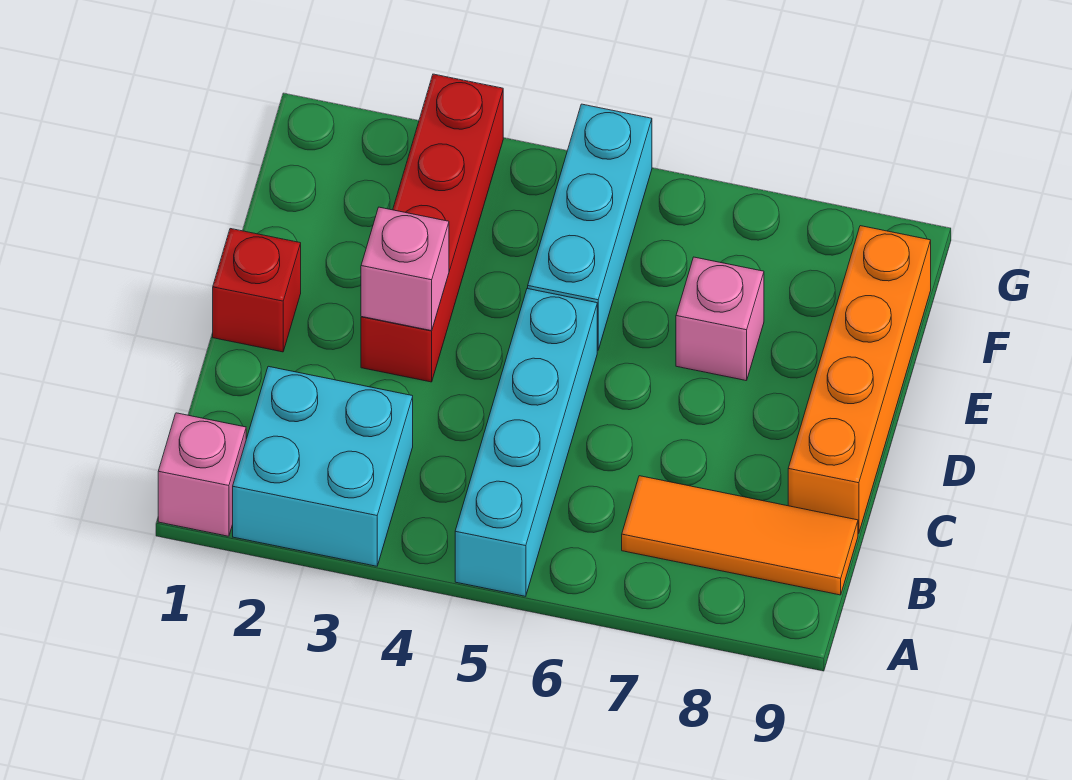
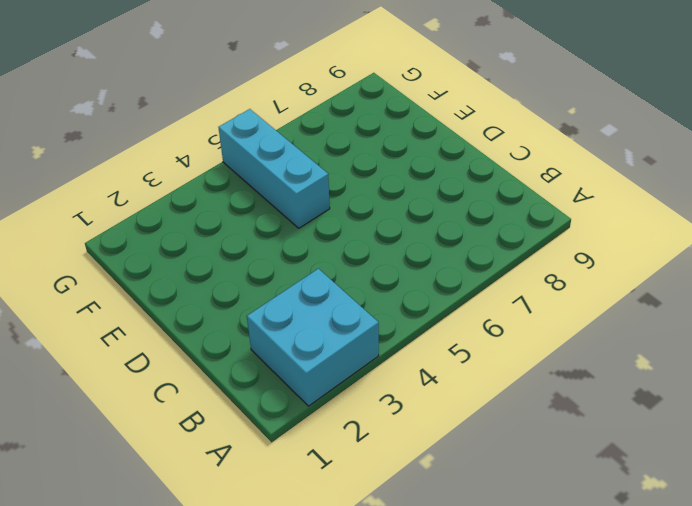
none -> pink brick A1 level 1
none -> cyan brick A5:D5 level 1

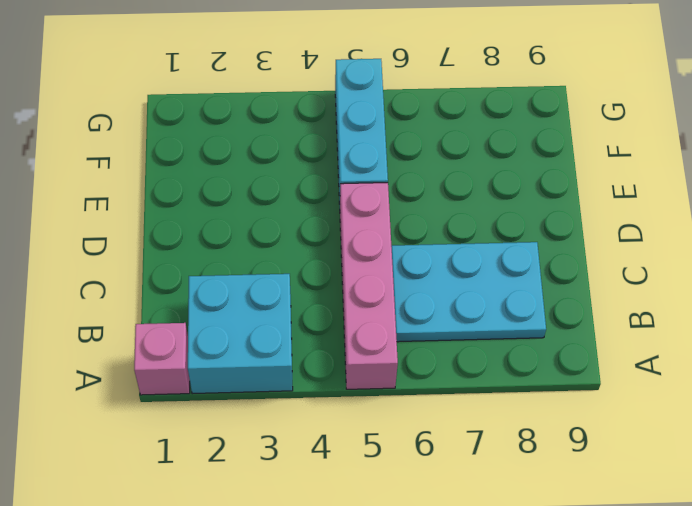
pink brick A5:D5 level 1 -> cyan brick A5:D5 level 1
cyan plate B6:C8 level 1 -> orange tile B7:B9 level 1
none -> orange brick C9:F9 level 1
none -> red brick D1 level 1

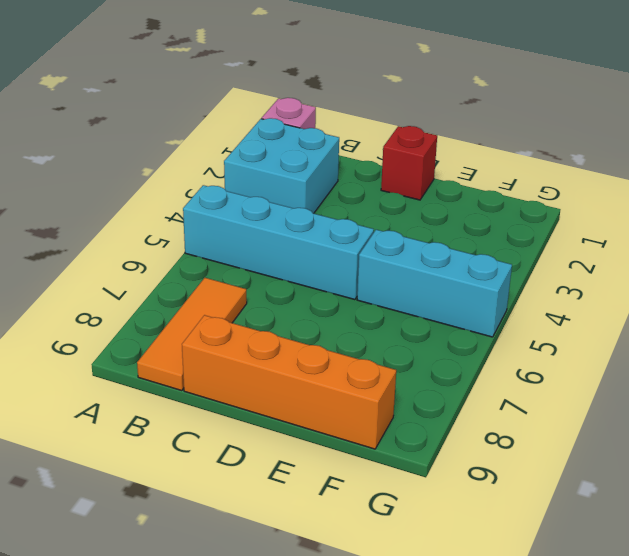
none -> red brick D3:G3 level 1
none -> pink brick E7 level 1

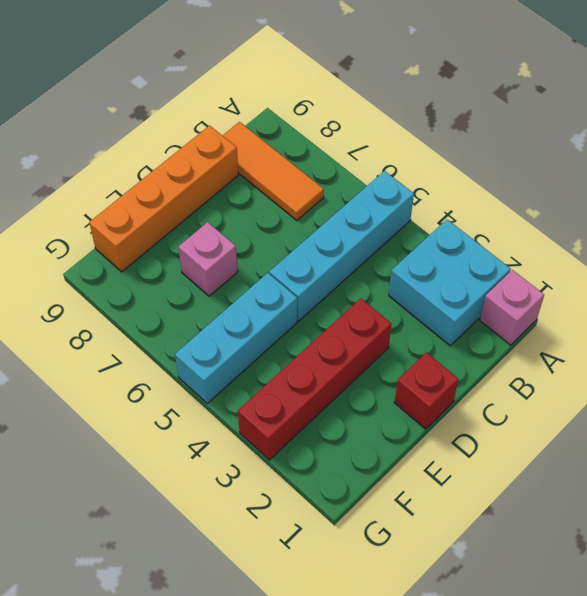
none -> pink brick D3 level 2

